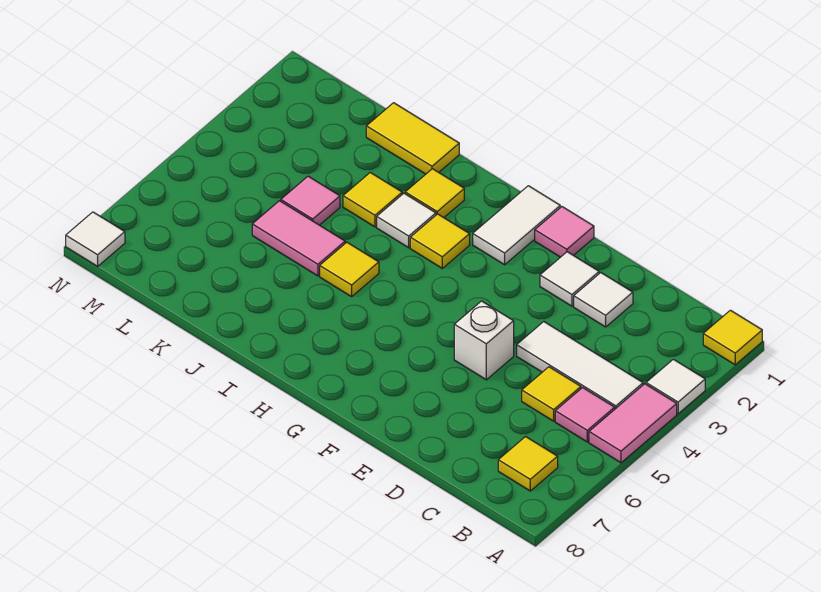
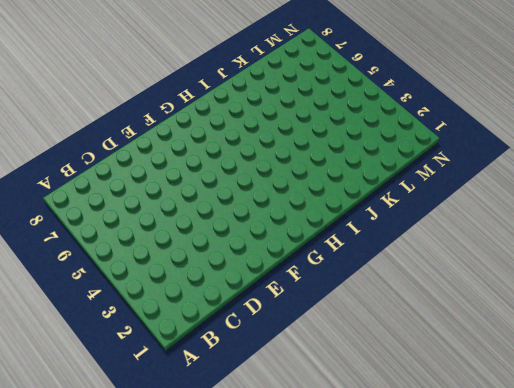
none -> yellow tile A1 level 1
none -> white tile A3 level 1
none -> pink tile A4:A5 level 1

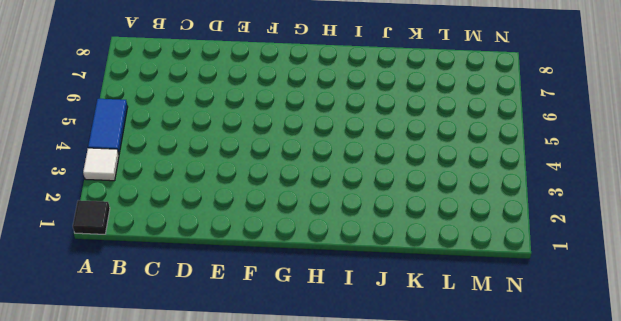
black tile A1 level 1 -> yellow tile A1 level 1
blue tile A4:A5 level 1 -> pink tile A4:A5 level 1
none -> white tile B4:D4 level 1
none -> pink tile B5 level 1
none -> yellow tile B7 level 1

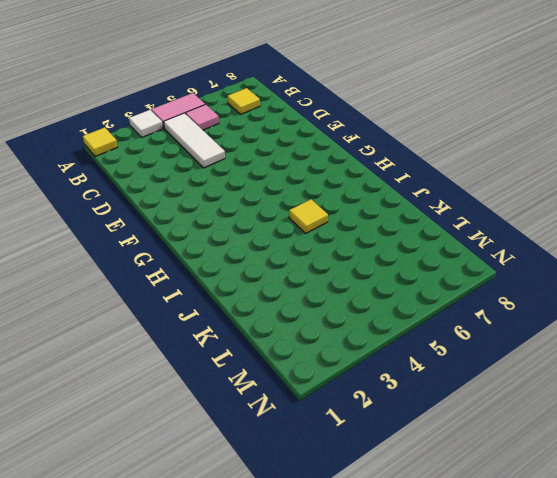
none -> yellow tile C5 level 1
none -> white tile D2 level 1
none -> white tile E2 level 1

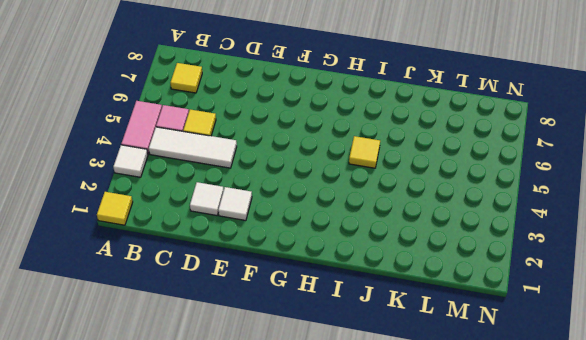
none -> white brick E5 level 1
none -> pink tile F1 level 1
none -> white tile G1:G2 level 1

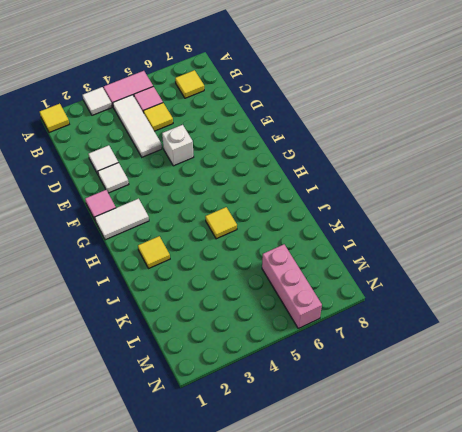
pink brick L6:N6 level 1 -> none
none -> yellow tile H3 level 1
none -> white tile I3 level 1
none -> yellow tile J1:K1 level 1

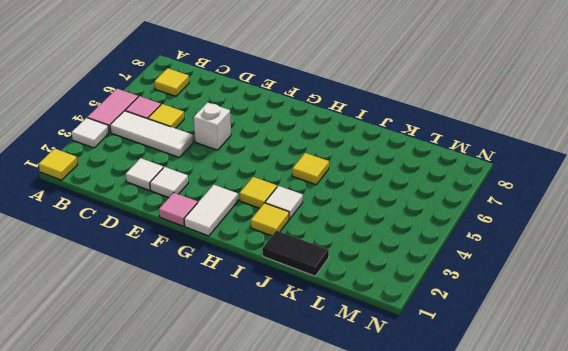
black tile J1:K1 level 1 -> yellow tile J1:K1 level 1
none -> yellow tile J3 level 1
none -> pink tile J5:K5 level 1
none -> pink tile K4 level 1

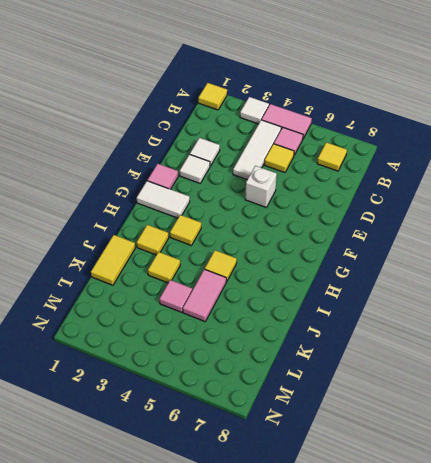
none -> white tile I3 level 1
none -> white tile N8 level 1

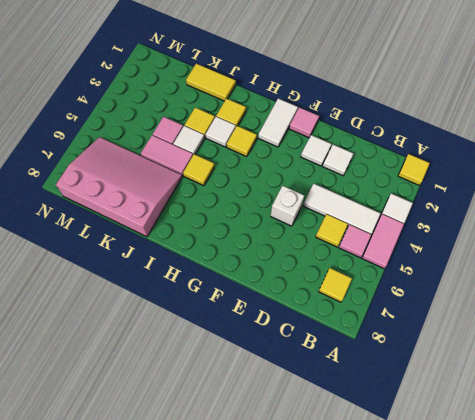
white tile J4 level 1 -> white tile N8 level 1
pink slope J6:M8 level 1 top 8 -> none

